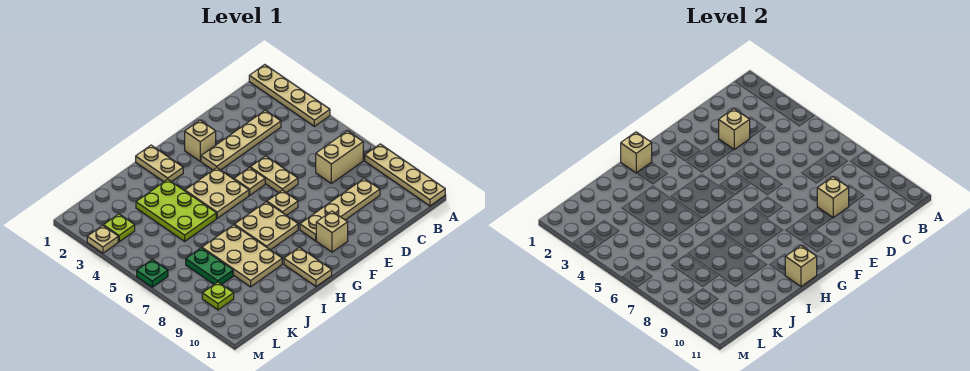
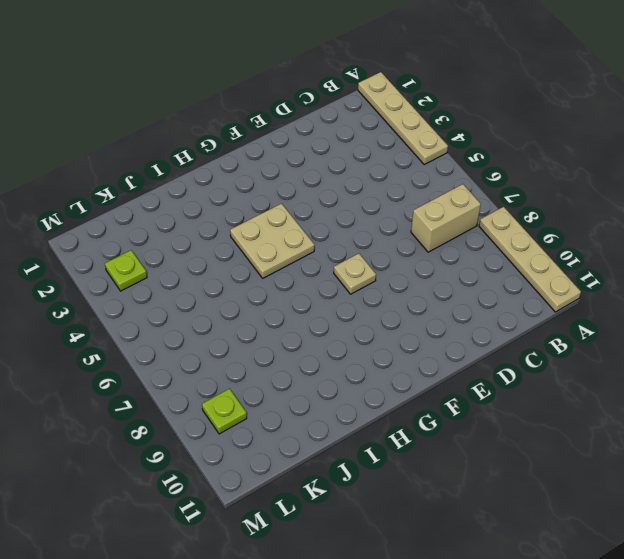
none -> tan plate C3:F3 level 1
none -> tan plate C9:F9 level 1
none -> tan plate E5:E6 level 1

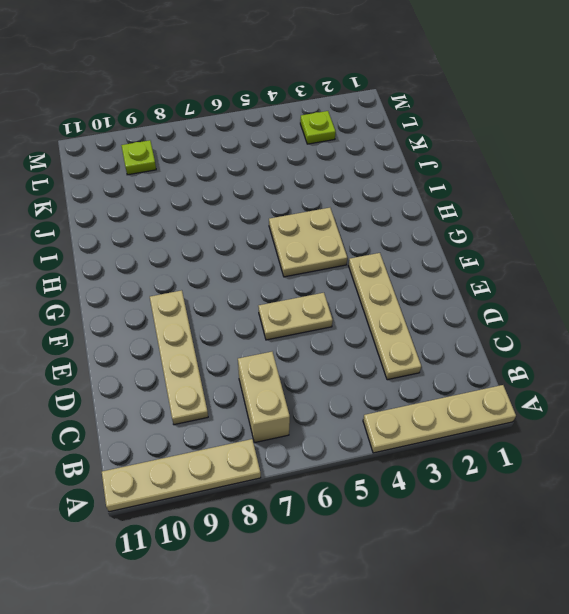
none -> tan brick F2 level 1
none -> tan plate F5 level 1
none -> tan plate F7 level 1

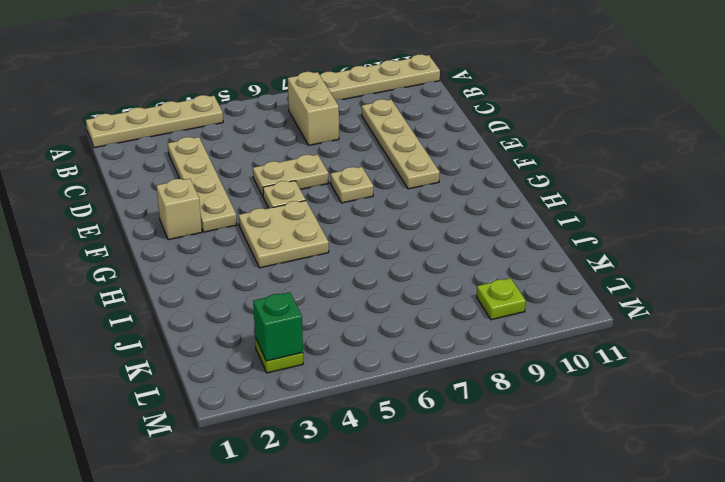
green brick L3 level 2 -> none
none -> tan brick F10 level 1
none -> tan plate G7:H8 level 1
none -> tan plate H1:H2 level 1

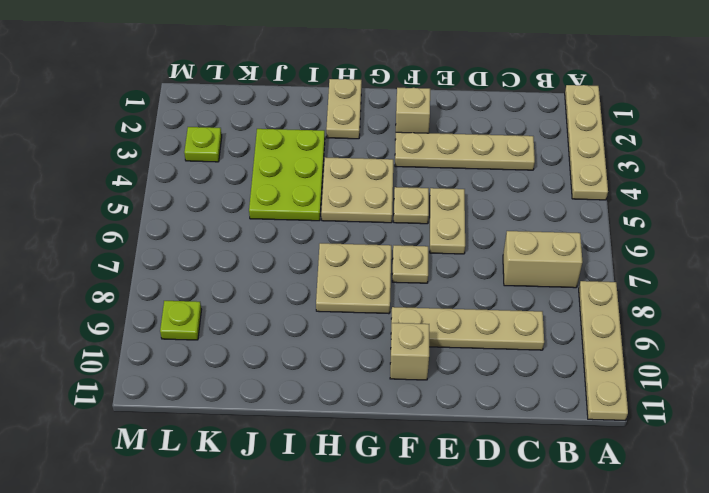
none -> tan plate H10:H11 level 1
none -> tan plate I7:J9 level 1
none -> green plate K7:K8 level 1

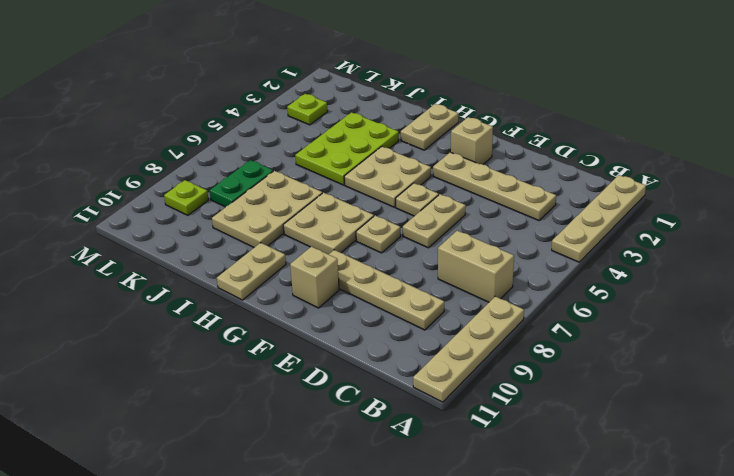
none -> tan plate M3 level 1
none -> green plate M6 level 1
none -> tan brick D3 level 2

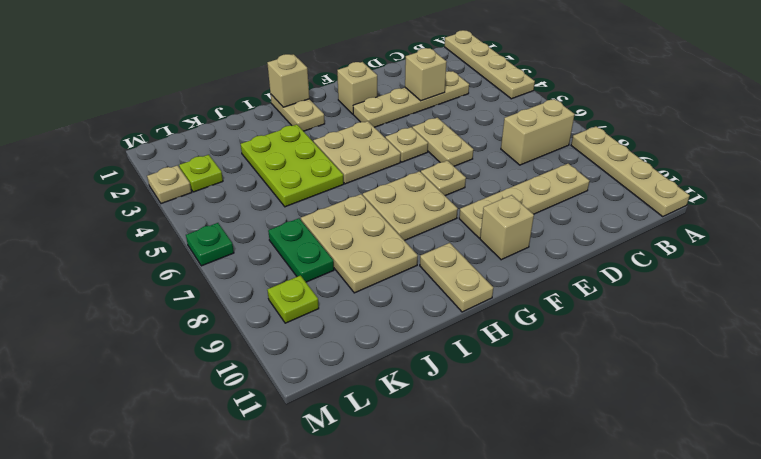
none -> tan brick D9 level 2
none -> tan brick H11 level 2

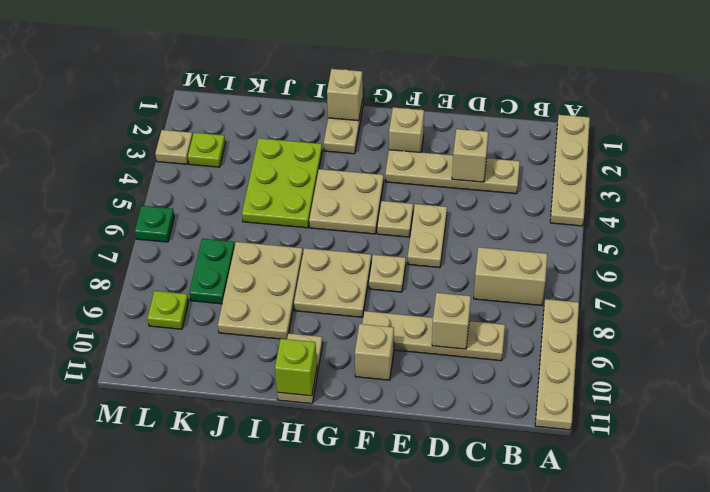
lime brick H11 level 2 -> tan brick H11 level 2

